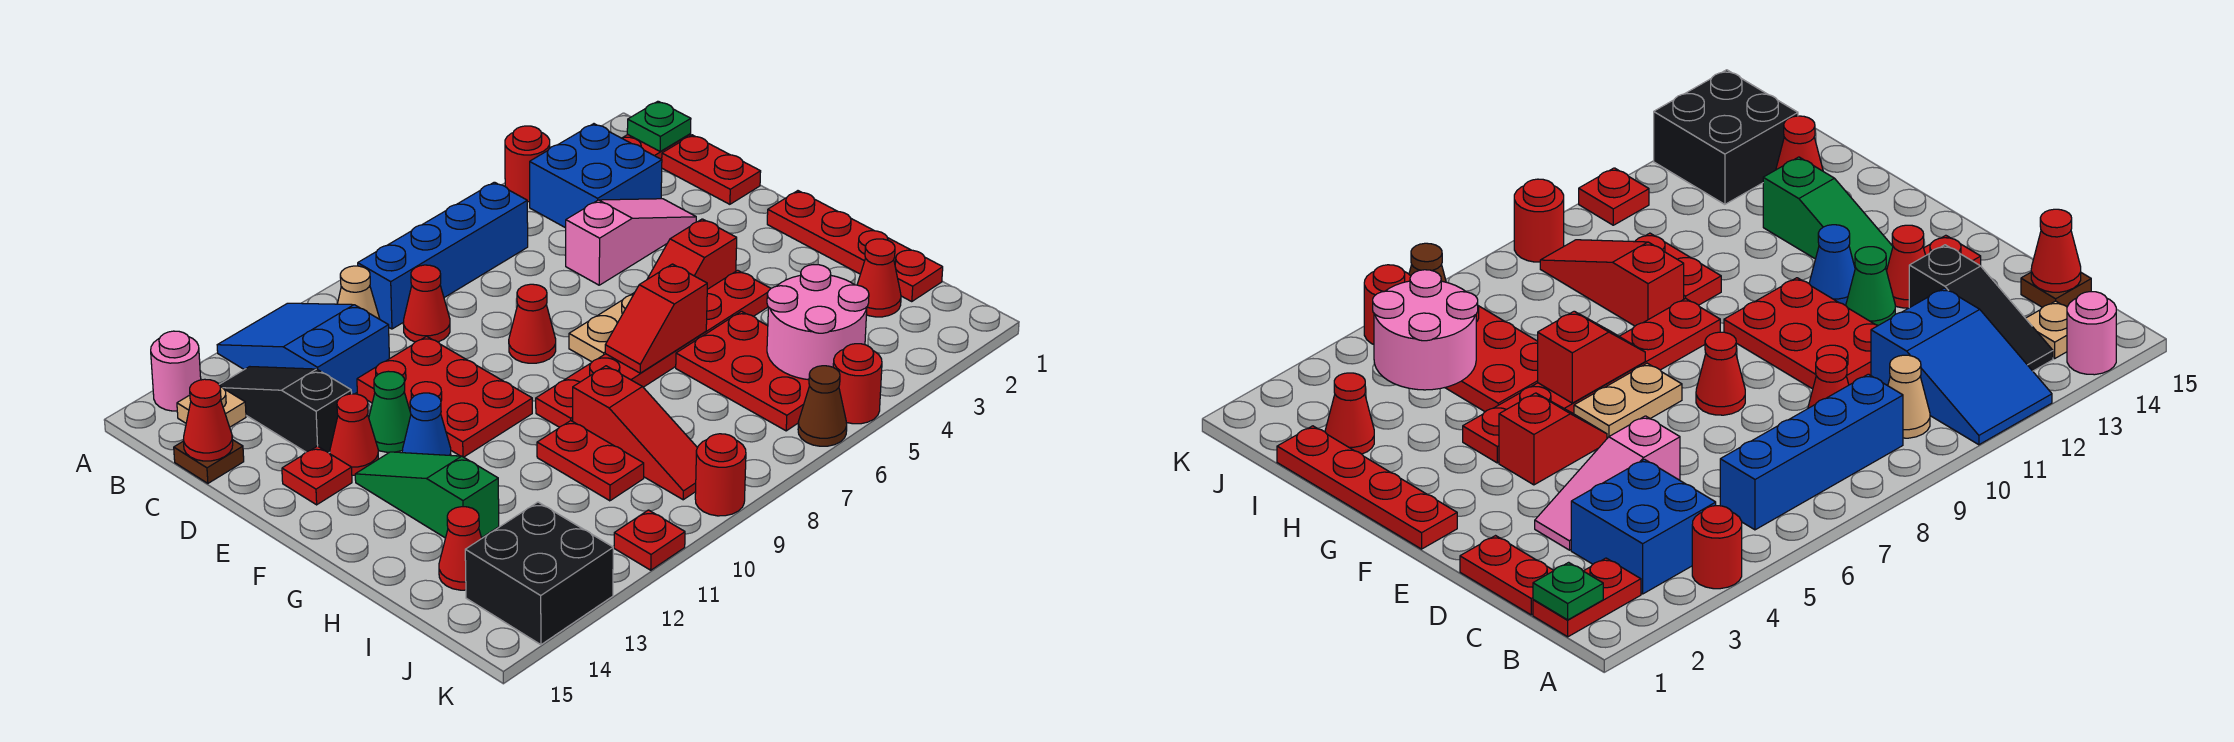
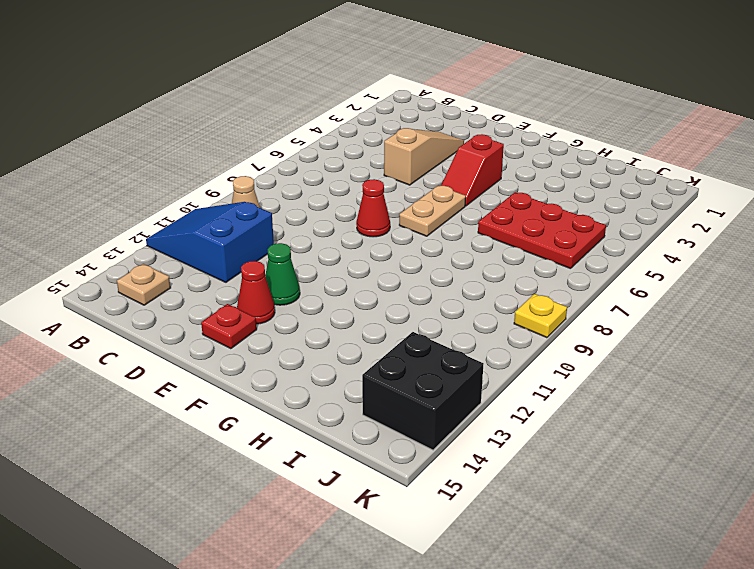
tan slope D3:D5 level 1 top 5 -> pink slope D3:D5 level 1 top 5
yellow plate K9 level 1 -> red round brick K9 level 1
none -> red round brick A4 level 1
none -> pink round brick A14 level 1
none -> red plate B1:B2 level 1
none -> blue brick B3:C4 level 1

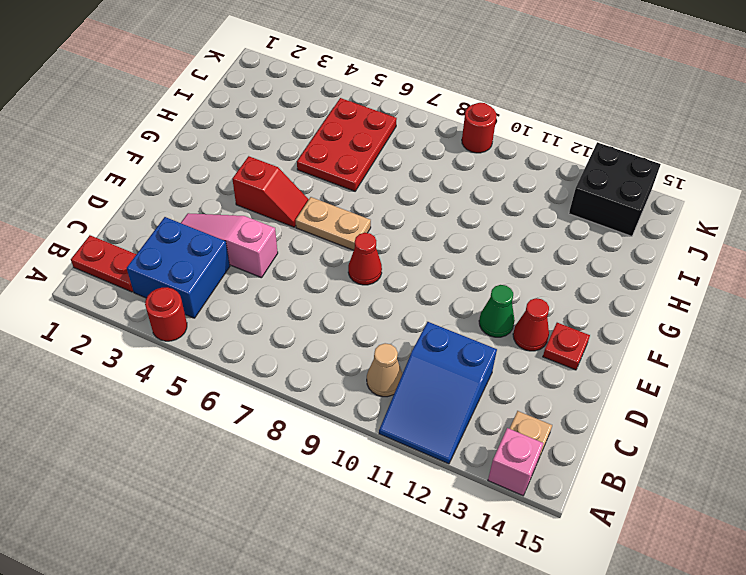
pink brick A14 level 1 -> pink round brick A14 level 1
none -> blue brick B6:B9 level 1
none -> black slope B13:D13 level 1 top D
none -> red plate C1:D1 level 1
none -> red cone C9 level 1

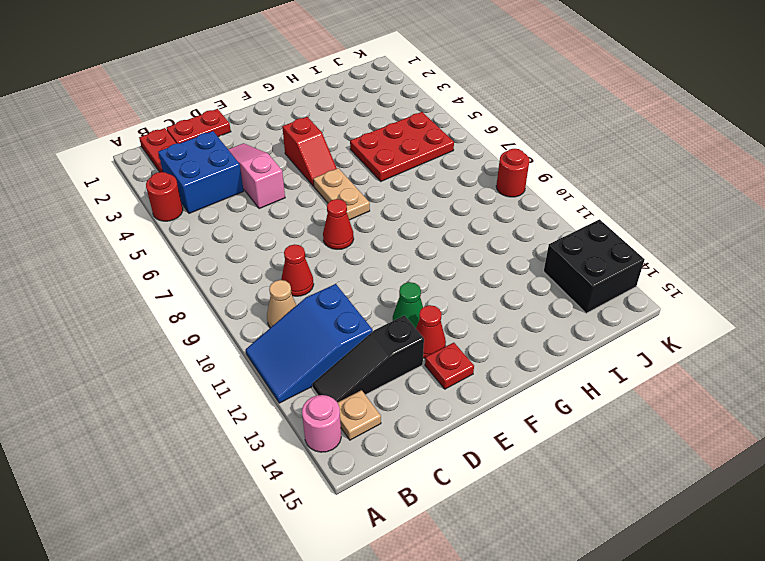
none -> blue brick B6:B9 level 1
none -> brown plate C15 level 1
none -> red plate D10:F11 level 1
none -> red plate F1:I1 level 1

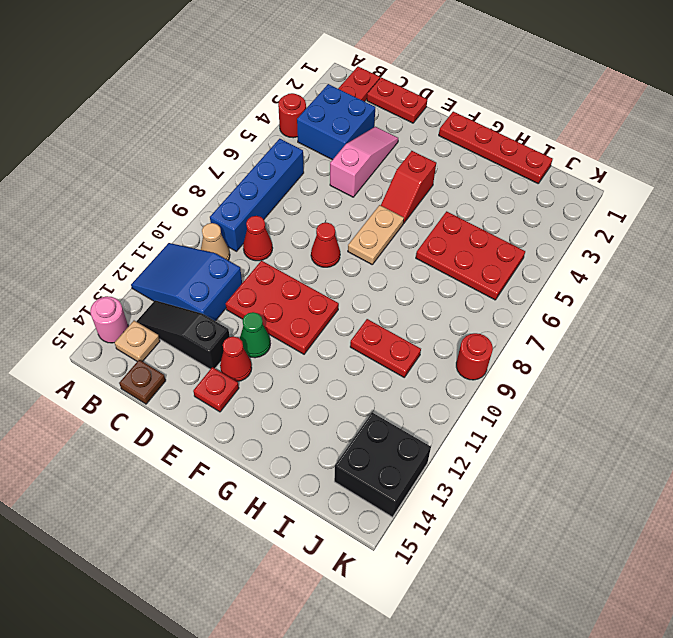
none -> blue cone F12 level 1
none -> green slope F13:H13 level 1 top H
none -> red plate G4:G9 level 1
none -> red slope H9:J9 level 1 top H

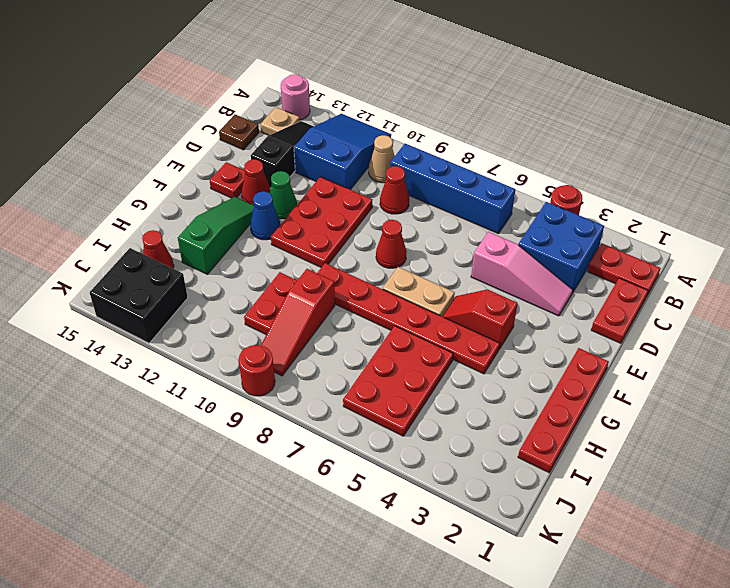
none -> red cone I2 level 1
none -> red round brick K5 level 1
none -> brown cone K6 level 1
none -> red plate K11 level 1

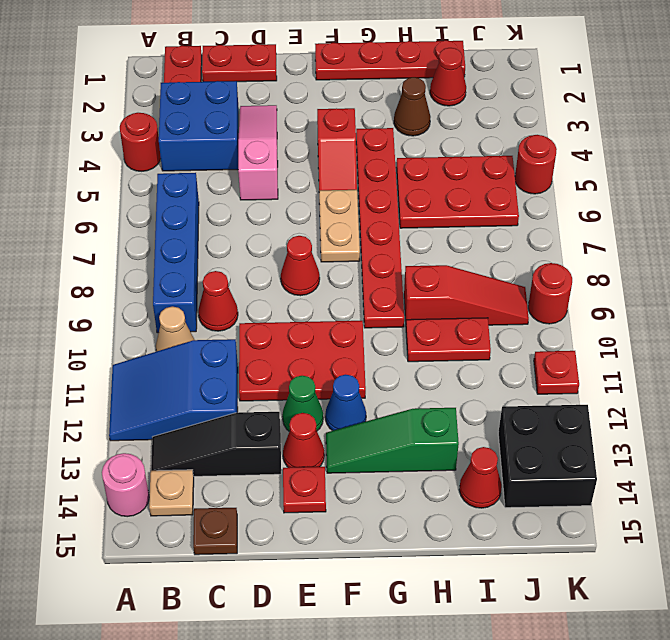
brown cone H3 level 1 -> brown cone K6 level 1
none -> green plate B1 level 2
none -> red cone C15 level 2
none -> red slope G6:G7 level 2 top 6
none -> pink round brick I4:J5 level 2

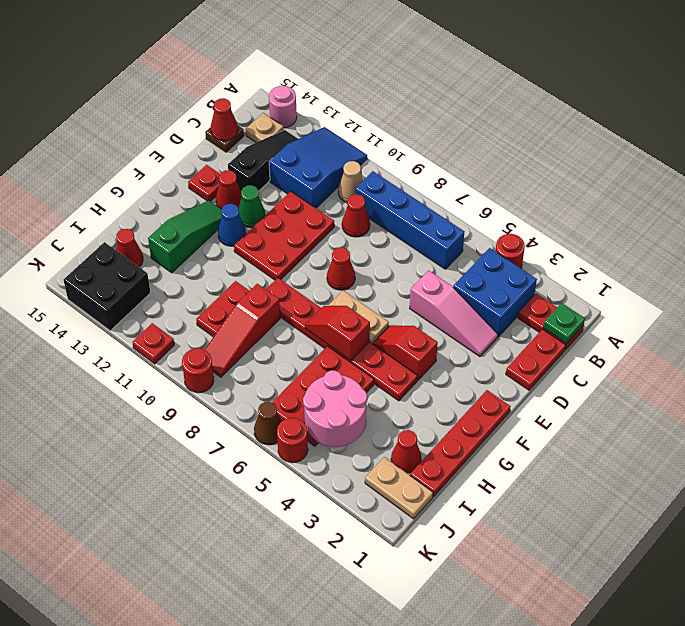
tan plate J1:J2 level 1 -> none

